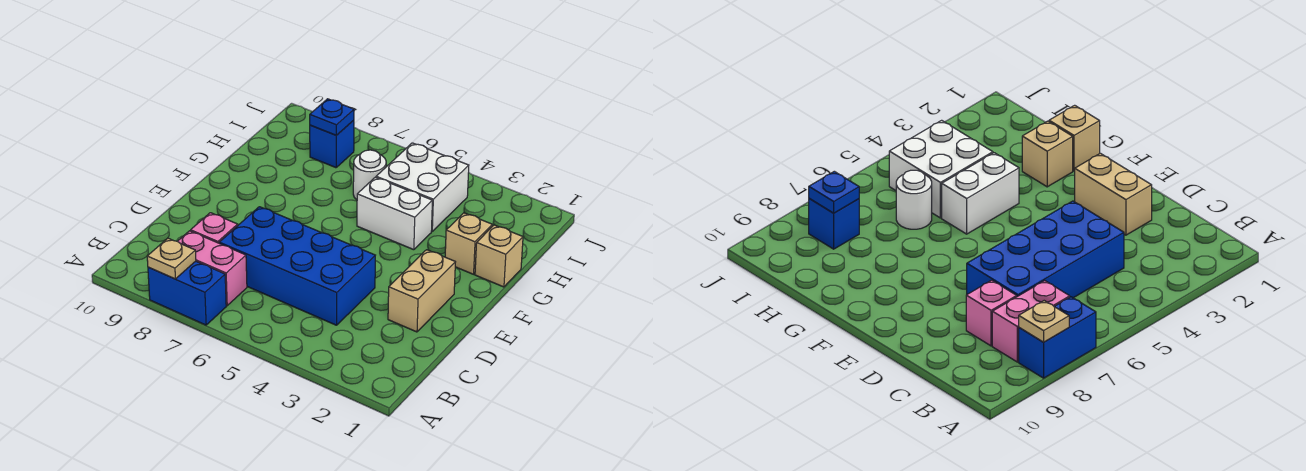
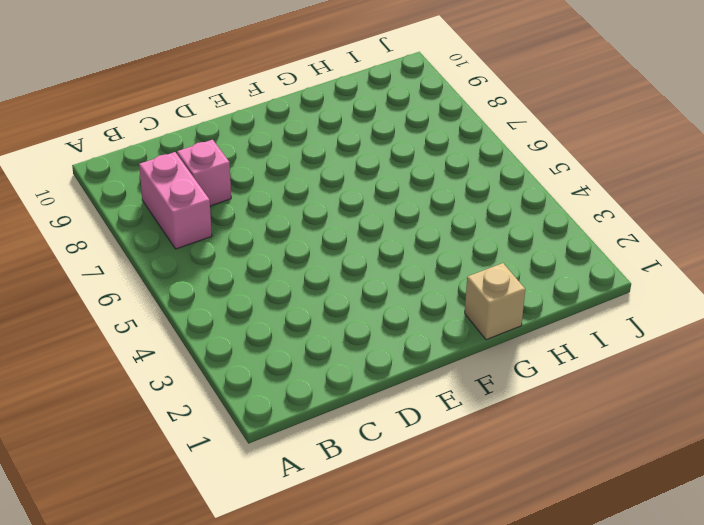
none -> blue brick A7:A8 level 1
none -> blue brick C4:D7 level 1
none -> tan brick D2:E2 level 1

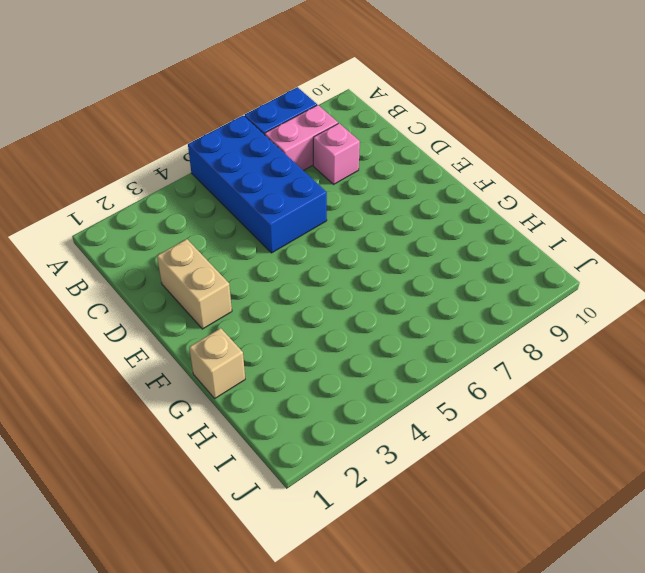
blue brick A5:D6 level 1 -> blue brick C4:D7 level 1
none -> tan brick G2 level 1
none -> white brick G4:G5 level 1
none -> white brick H4:I5 level 1

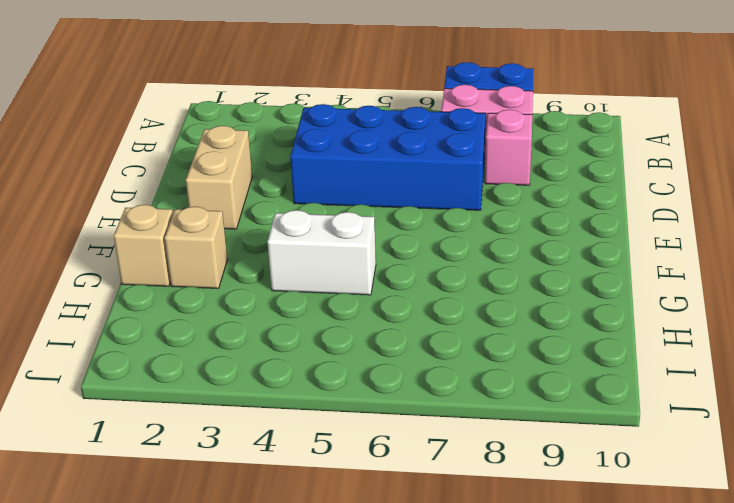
none -> white brick H4:I5 level 1
none -> white round brick H6 level 1
none -> blue brick I8 level 1

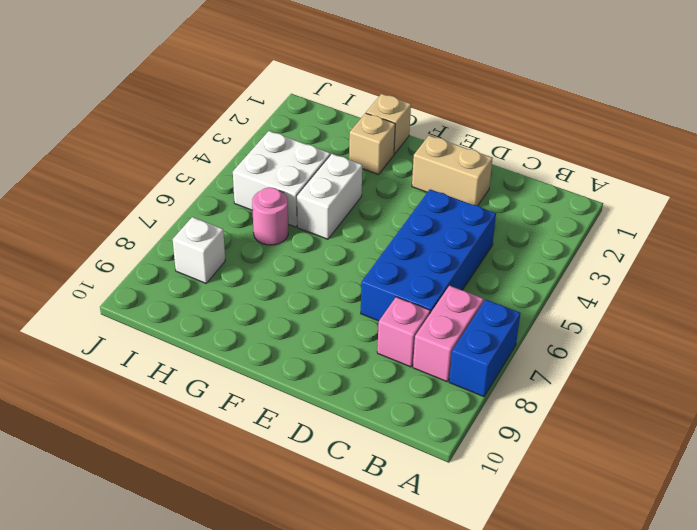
pink round brick H6 level 1 -> white round brick H6 level 1
white brick I8 level 1 -> blue brick I8 level 1
none -> tan plate A8 level 2
none -> blue plate I8 level 2

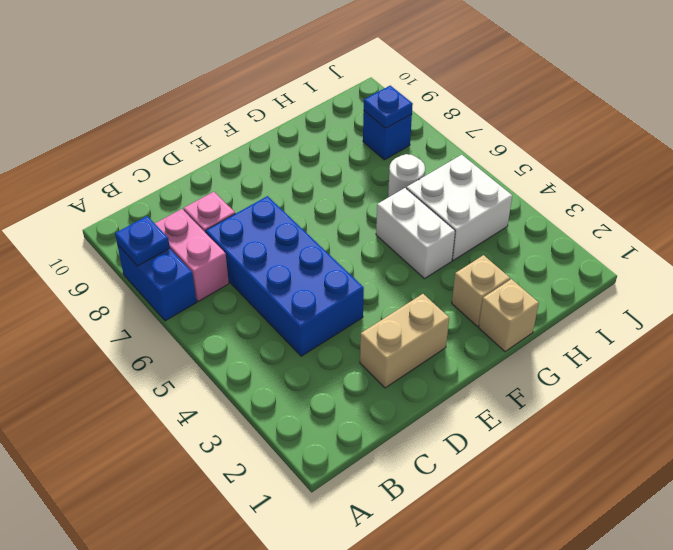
blue plate A8 level 2 -> tan plate A8 level 2

